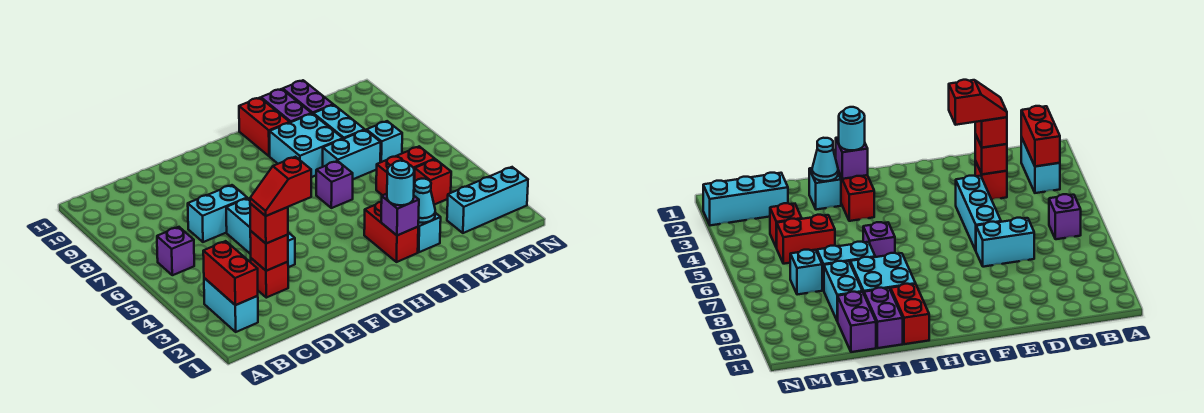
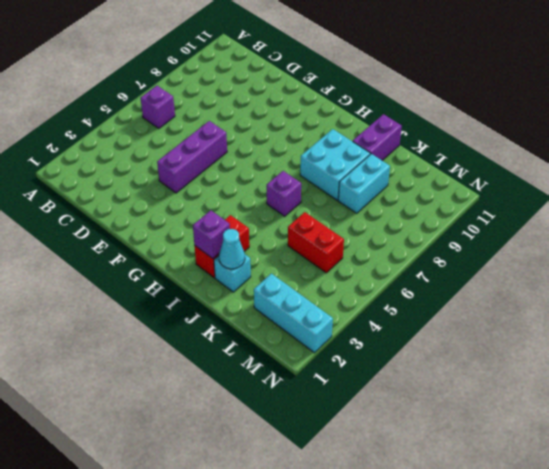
purple brick E4:E6 level 1 -> cyan brick E4:E6 level 1
none -> cyan brick B2:B3 level 1
none -> red brick D3 level 1
none -> cyan brick D7:E7 level 1

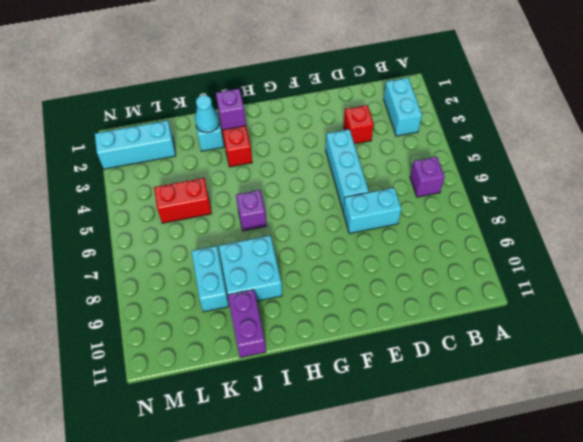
none -> red brick I10:I11 level 1
none -> cyan brick J7:K7 level 1
none -> purple brick K10:K11 level 1

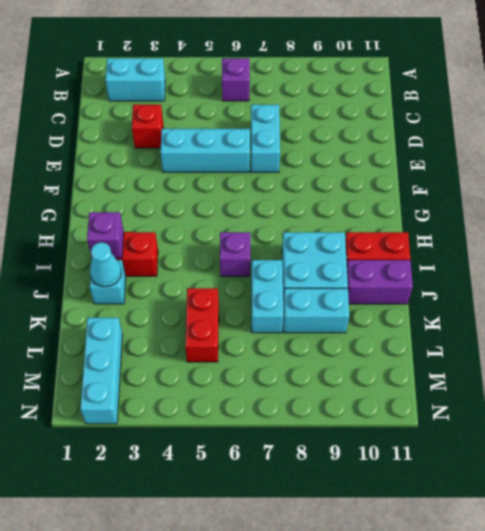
none -> purple brick K10:K11 level 1
none -> red brick L4 level 1
none -> cyan brick L7 level 1

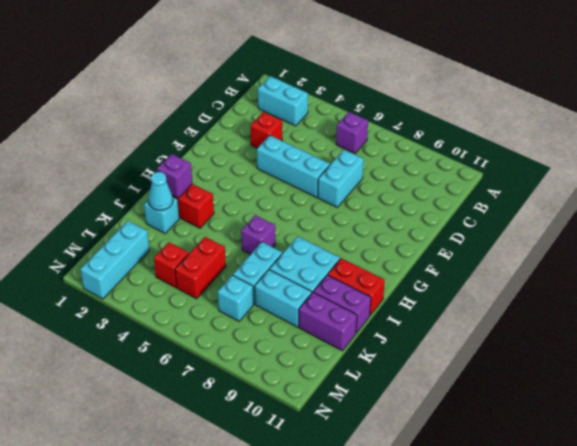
none -> red brick B2:B3 level 2
none -> red brick D3 level 2
none -> red brick D3 level 3

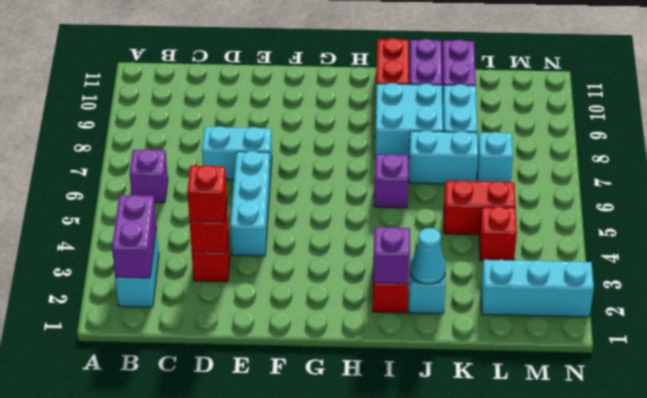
purple brick B2:B3 level 2 -> red brick B2:B3 level 2
none -> cyan round brick I2 level 3
none -> red slope D3:E3 level 4 top E

